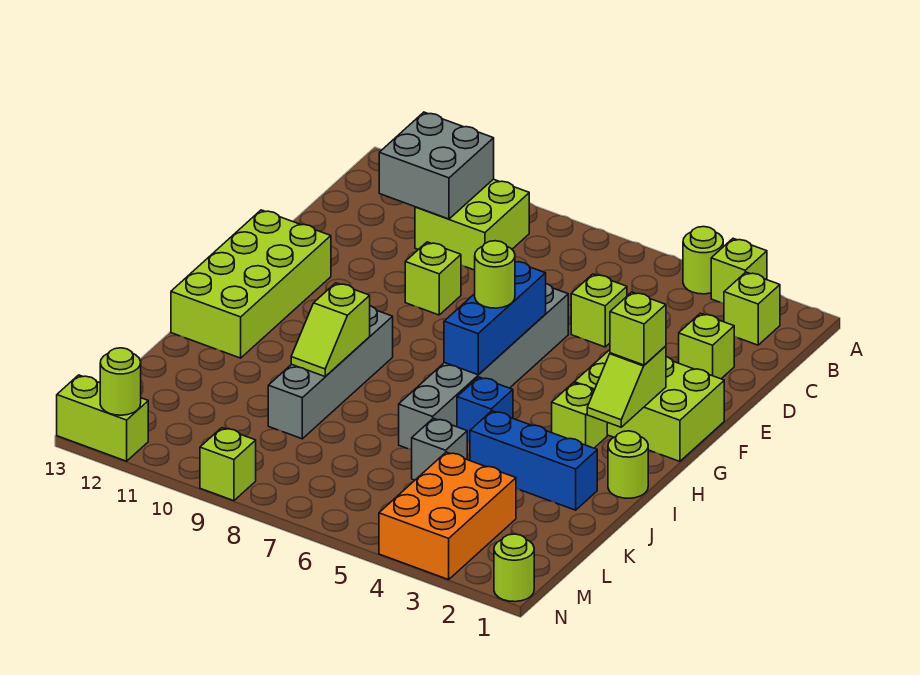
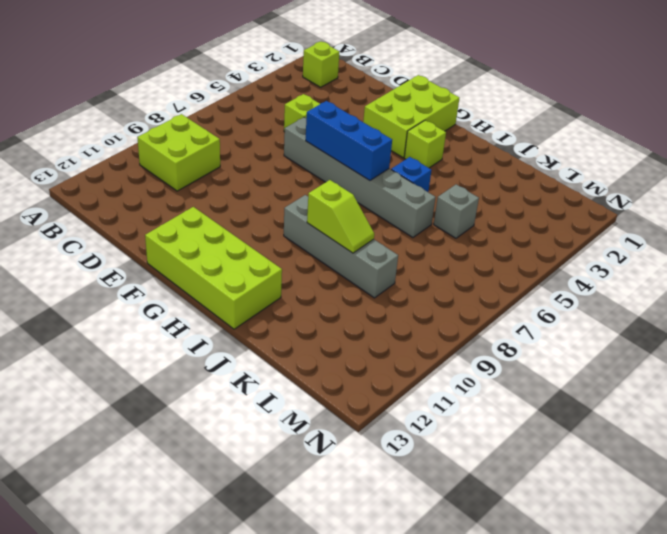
none -> lime brick A3 level 1
none -> lime round brick A4 level 1
none -> lime brick D2 level 1

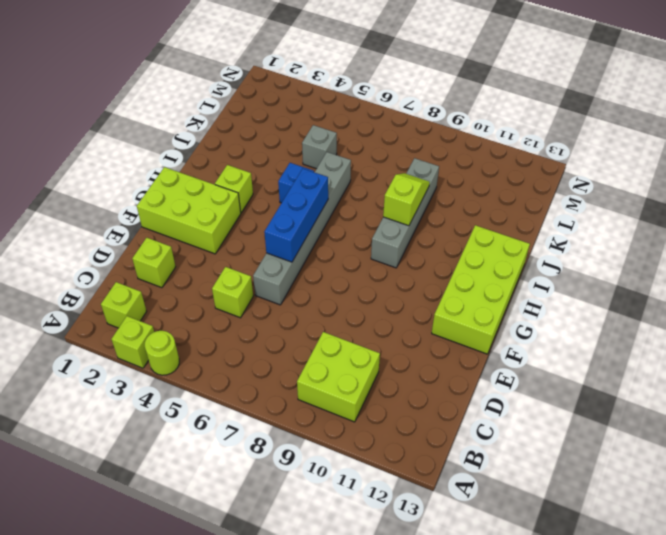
none -> lime brick E9 level 1
none -> lime round brick I1 level 1
none -> blue brick J2:J4 level 1

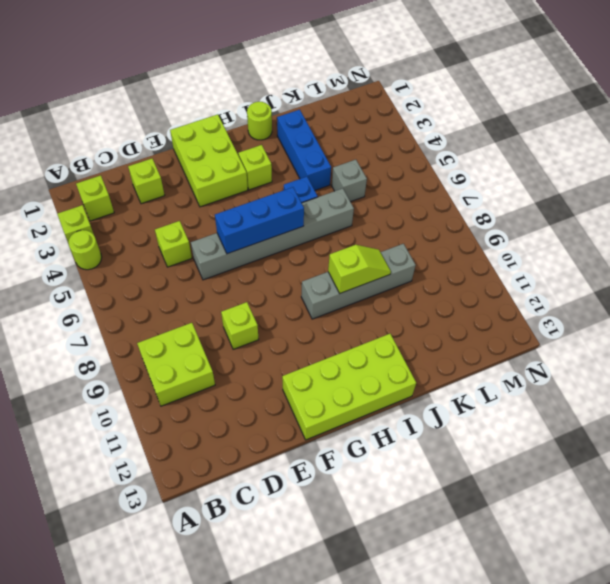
none -> orange brick L3:N4 level 1
none -> lime round brick N1 level 1
none -> lime brick N9 level 1

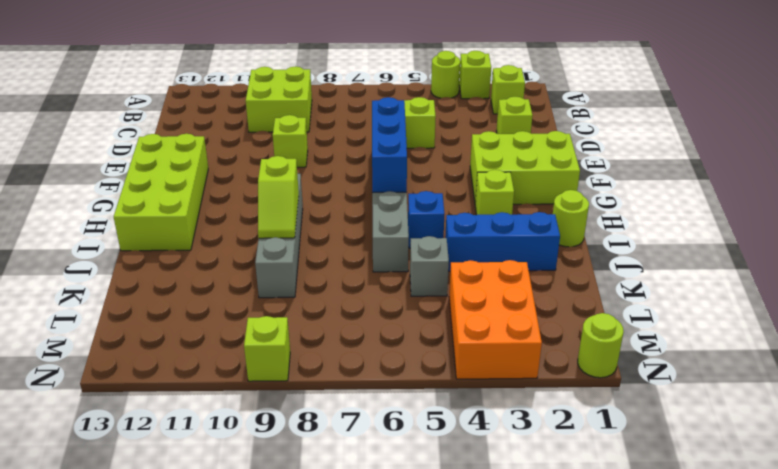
none -> lime brick N12:N13 level 1
none -> grey brick B10:C11 level 2
none -> lime slope G2:H2 level 2 top G

